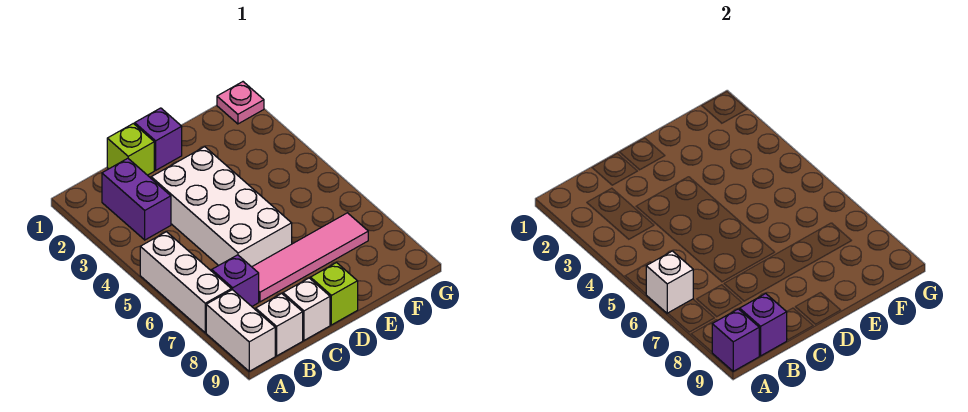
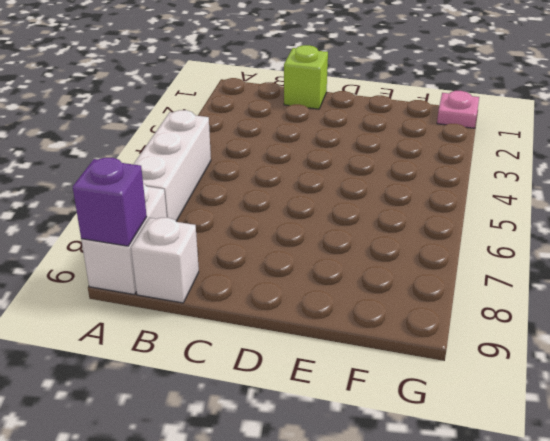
none -> purple brick B2:B3 level 1
none -> purple brick B7 level 1
none -> white brick C3:D6 level 1

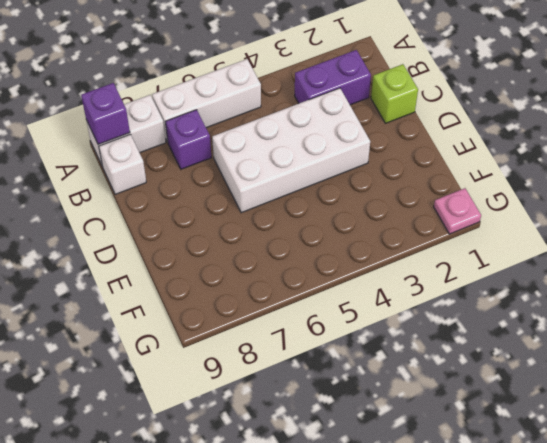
none -> pink tile C7:F7 level 1
none -> white brick C9 level 1
none -> purple brick D1 level 1

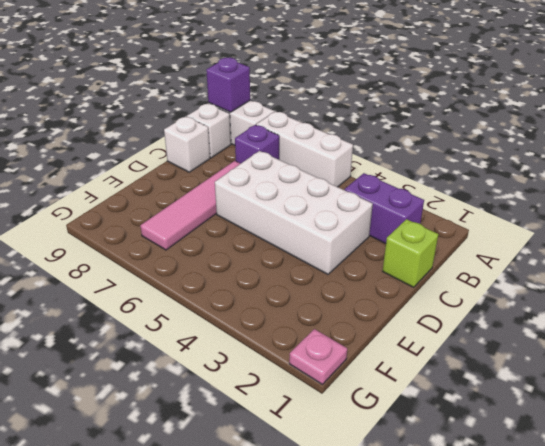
none -> purple brick D1 level 1
none -> lime brick D9 level 1
none -> white brick A6 level 2

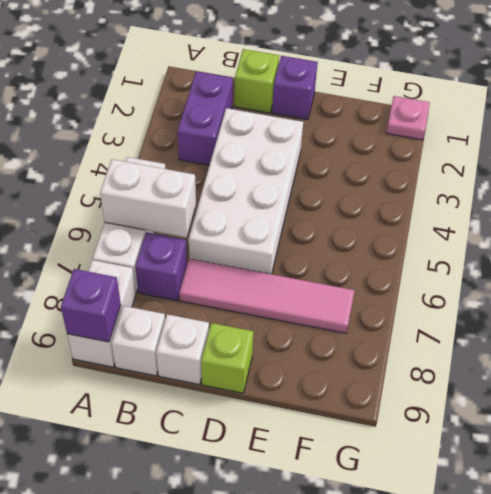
white brick A6:B6 level 2 -> white brick A6 level 2
none -> purple brick B9 level 2

